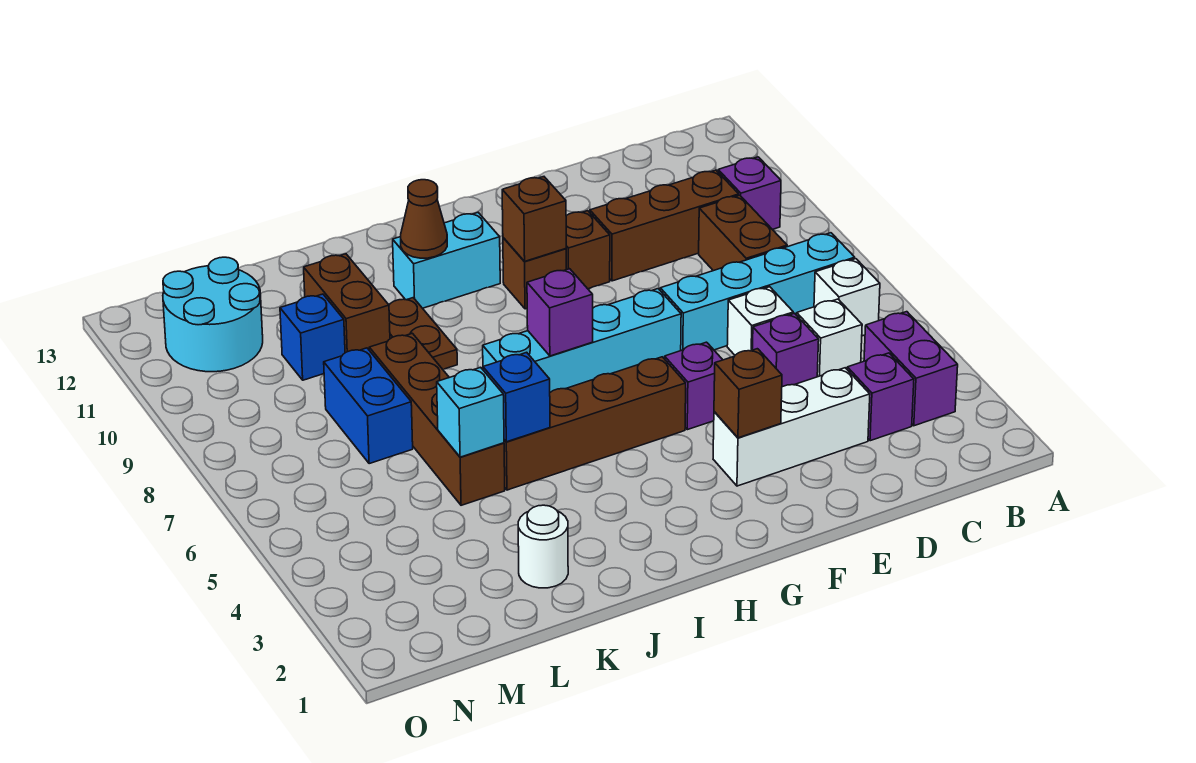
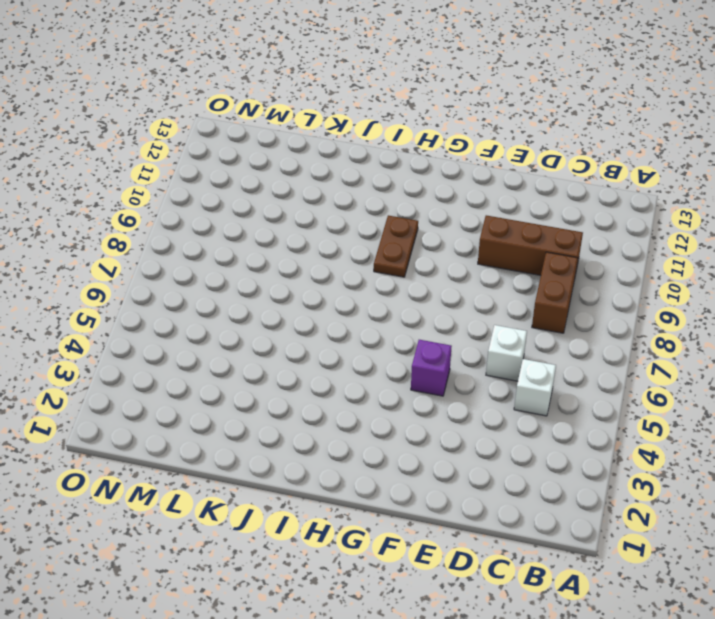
brown plate H9:H10 level 1 -> brown plate J9:J10 level 1
none -> purple brick B3:B4 level 1
none -> white brick B6 level 1
none -> cyan brick B7:E7 level 1
none -> purple brick B10 level 1

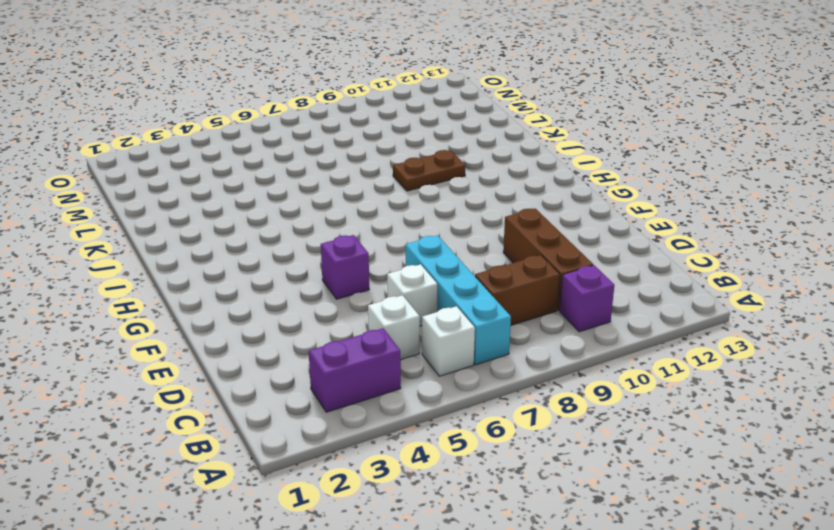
none -> purple brick C3 level 1
none -> white brick D3:F3 level 1
none -> purple brick D5 level 1
none -> cyan brick F7:I7 level 1

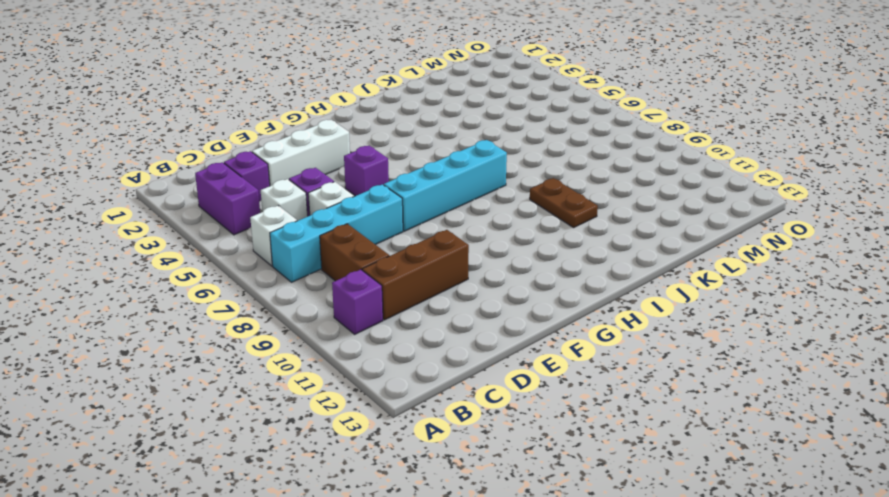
none -> brown brick F10 level 1
none -> brown brick G5:J5 level 1
none -> brown brick G10 level 1
none -> cyan brick H11:I11 level 1

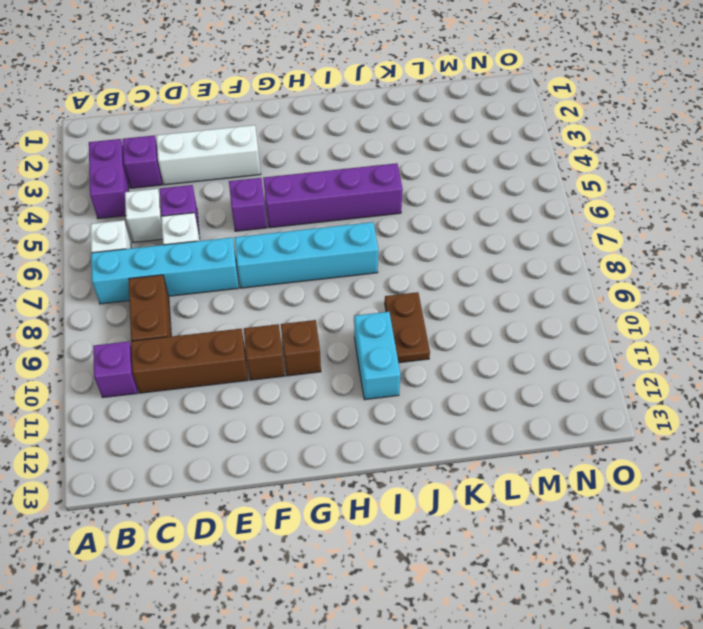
purple brick G5:J5 level 1 -> brown brick G5:J5 level 1
cyan brick I10:I11 level 1 -> cyan brick H11:I11 level 1
none -> white round brick K2 level 1
none -> brown brick K5:K8 level 1
none -> brown brick K10:K11 level 1
none -> blue brick L7:L8 level 1

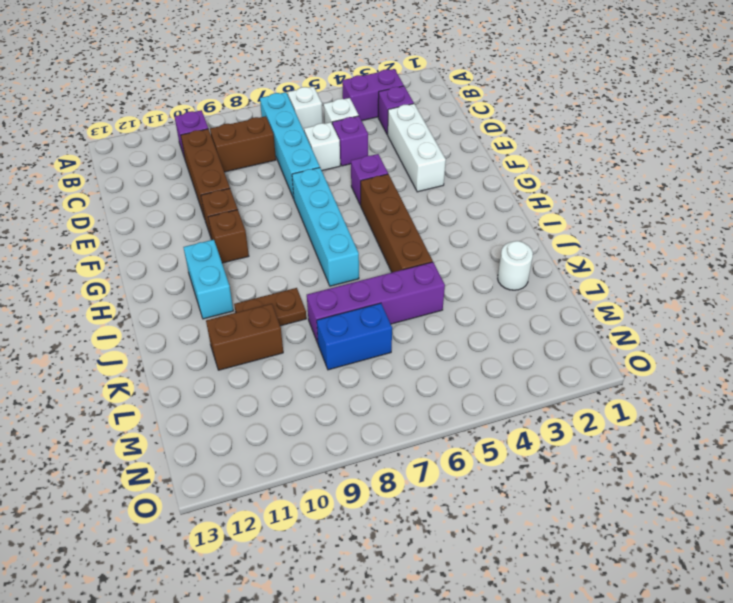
purple brick K5:K8 level 1 -> brown brick K5:K8 level 1
none -> blue brick L10 level 1
none -> cyan round brick M11:N12 level 1
none -> brown brick F3 level 2
none -> brown brick G10 level 2

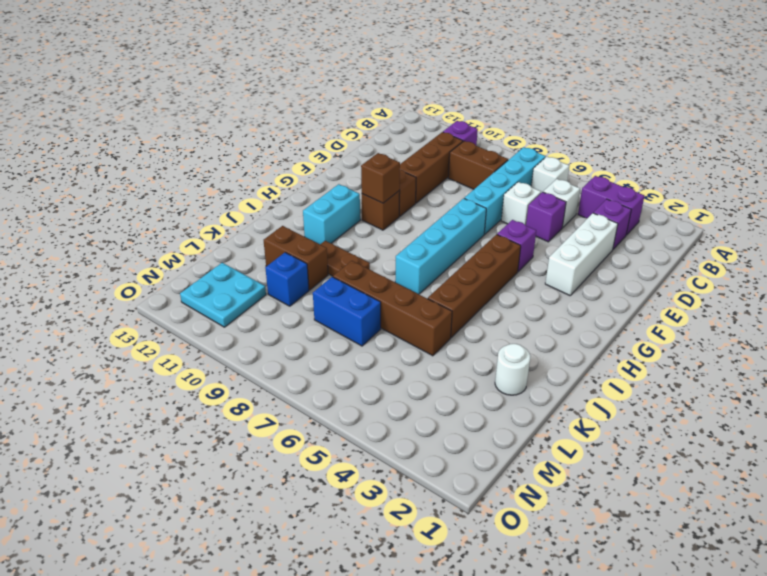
cyan plate M11:N12 level 1 -> cyan round brick M11:N12 level 1
none -> brown brick F3 level 2
none -> purple brick H7 level 2
none -> brown cone I11 level 2
none -> blue brick J5 level 2

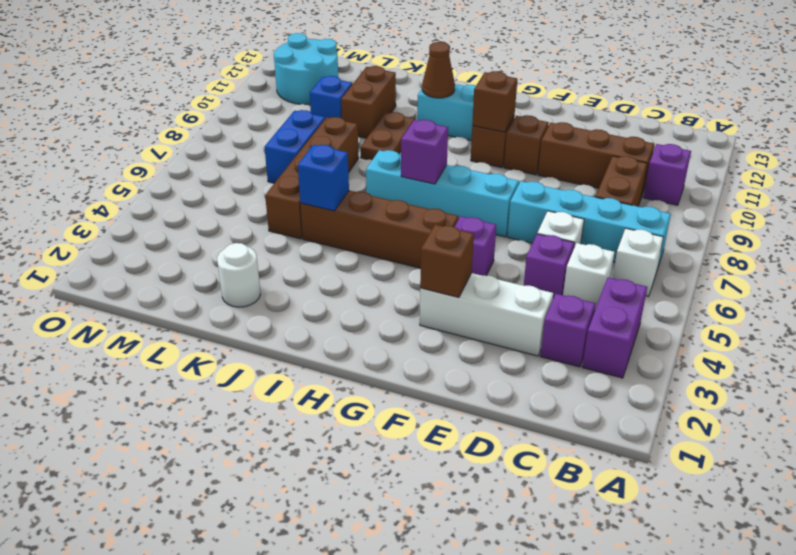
none -> cyan brick K5 level 2

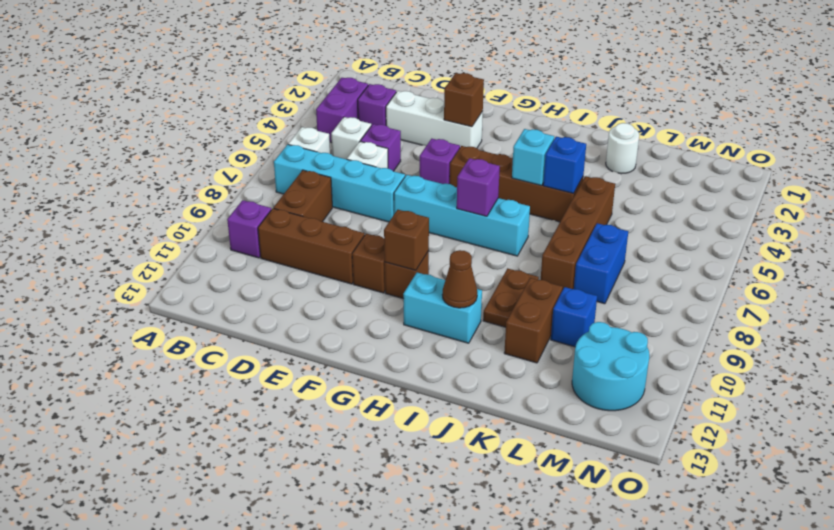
cyan brick I5 level 2 -> cyan brick K5 level 2

